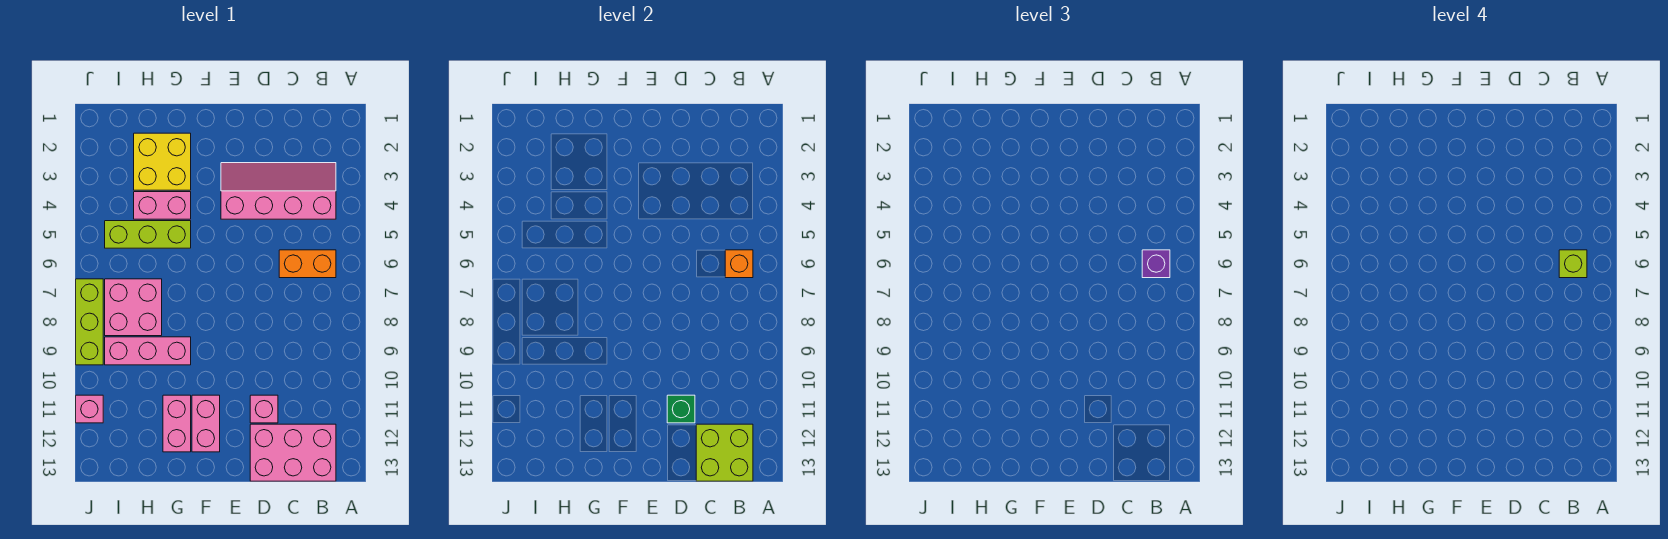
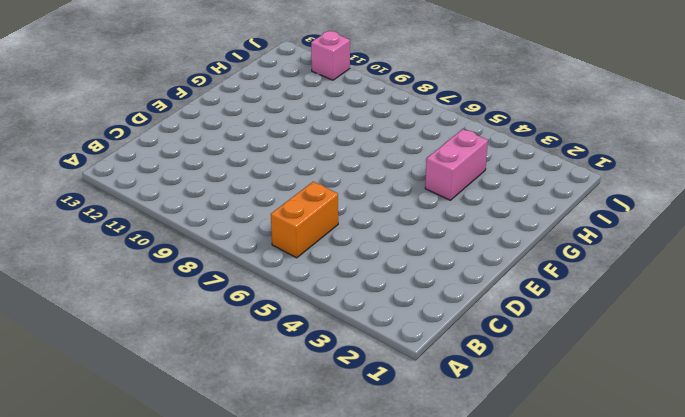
none -> pink slope B3:E4 level 1 top 4
none -> pink brick B12:D13 level 1
none -> pink brick D11 level 1

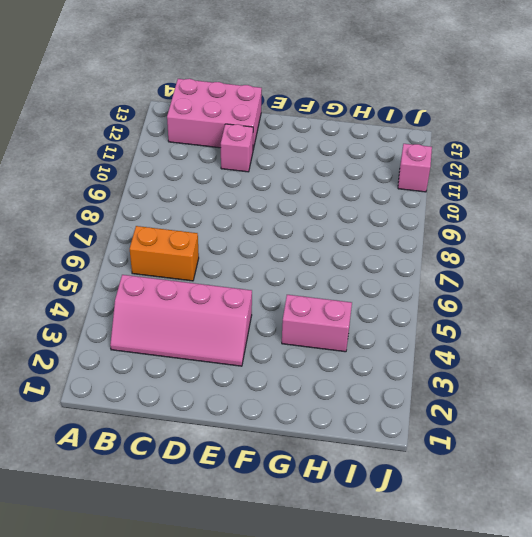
none -> pink brick F11:F12 level 1
none -> yellow brick G2:H3 level 1
none -> lime brick G5:I5 level 1

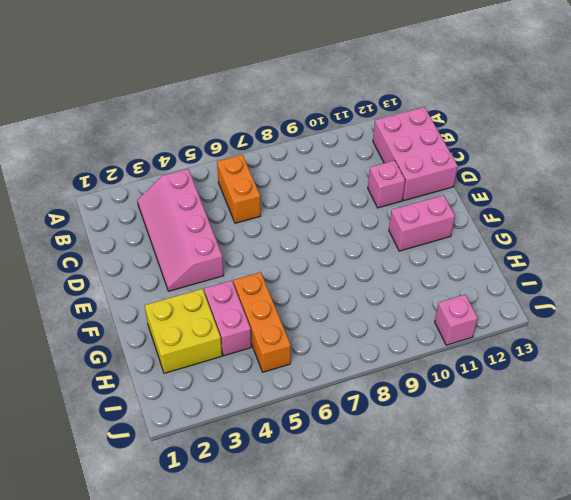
orange brick G5:I5 level 1 -> lime brick G5:I5 level 1
none -> pink brick G9:I9 level 1
none -> pink brick G11:G12 level 1
none -> pink brick H7:I8 level 1

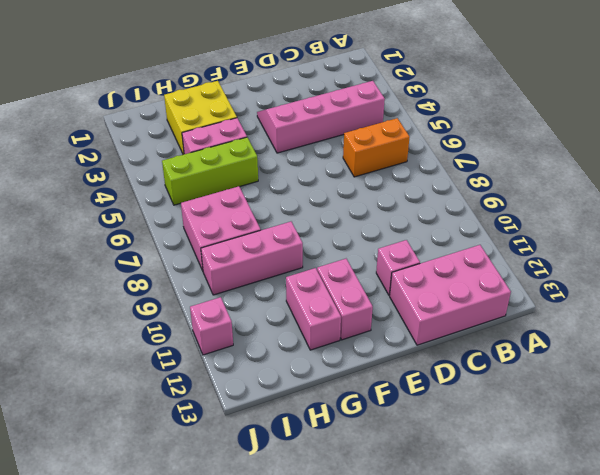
none -> lime brick J7:J9 level 1
none -> orange brick B6 level 2
none -> lime brick B12:C13 level 2

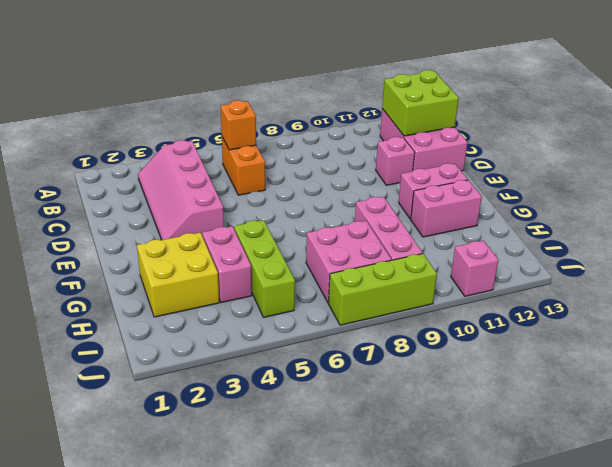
none -> green brick D11 level 2
none -> purple brick B6 level 3
none -> lime brick B6 level 4

